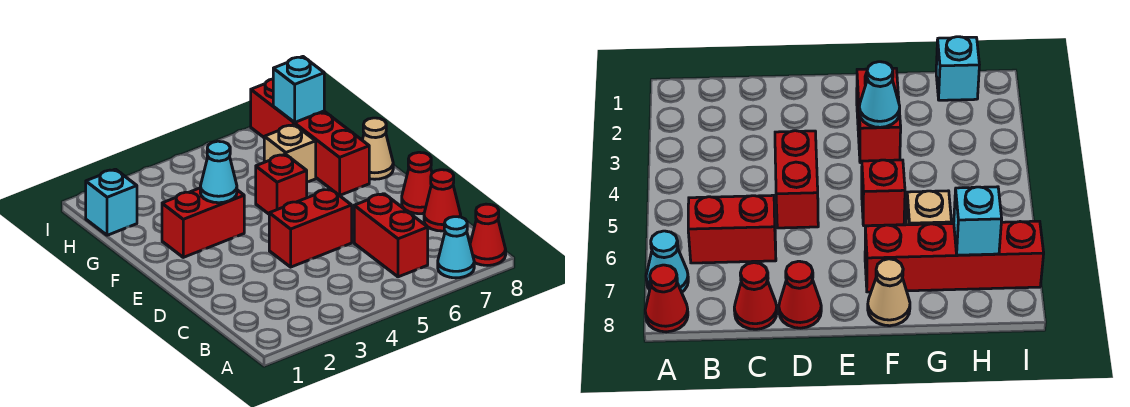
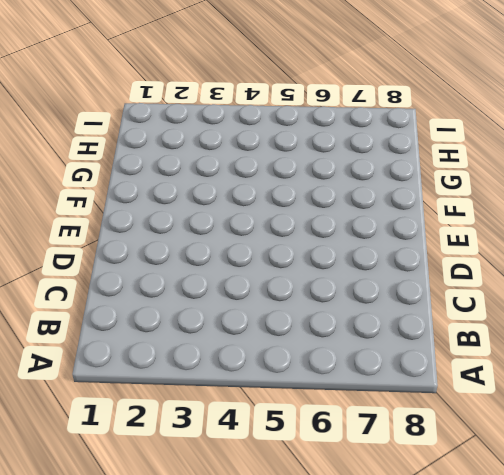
none -> cyan cone A7 level 1
none -> red cone A8 level 1
none -> red brick B6:C6 level 1

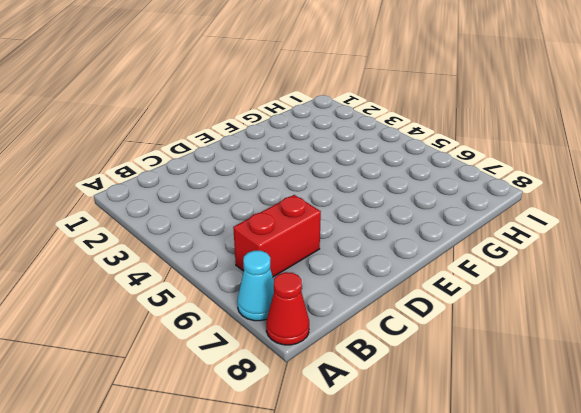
none -> red cone C8 level 1
none -> red brick D4:D5 level 1
none -> red cone D8 level 1

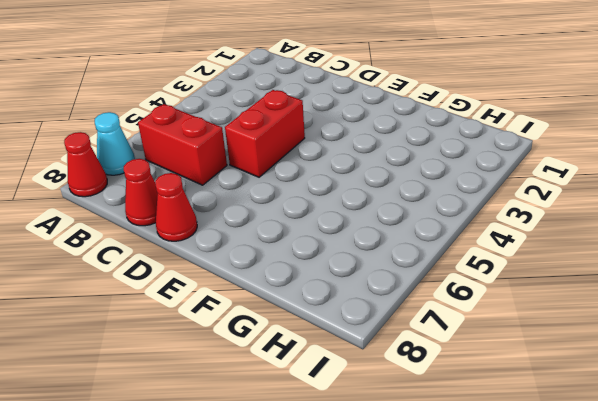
none -> red brick F2:F3 level 1
none -> red brick F5 level 1
none -> red brick F7:I7 level 1

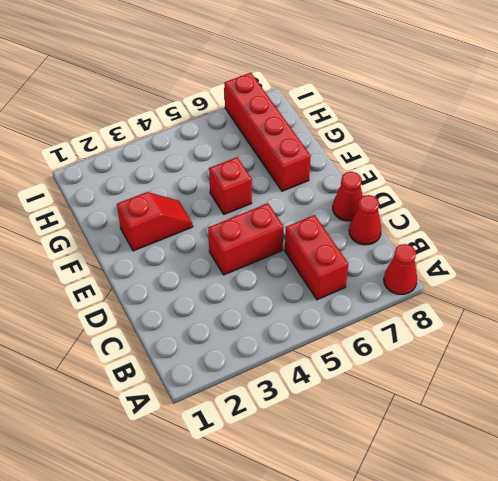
red slope F2:F3 level 1 top 2 -> red brick F2:F3 level 1
none -> cyan cone A7 level 1
none -> tan cone F8 level 1
none -> tan brick G6 level 1

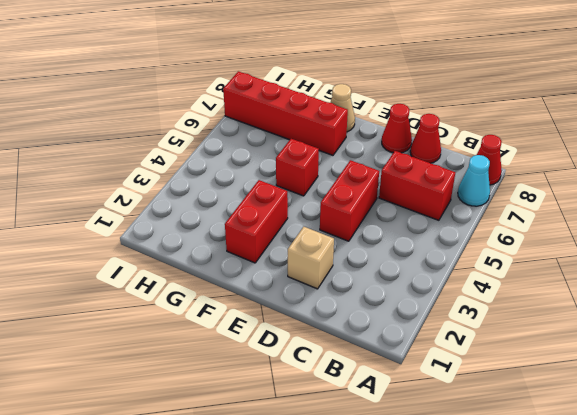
tan brick D2 level 1 -> tan brick G6 level 1
none -> cyan brick H1 level 1
none -> cyan cone F3 level 2
none -> cyan brick H7 level 2

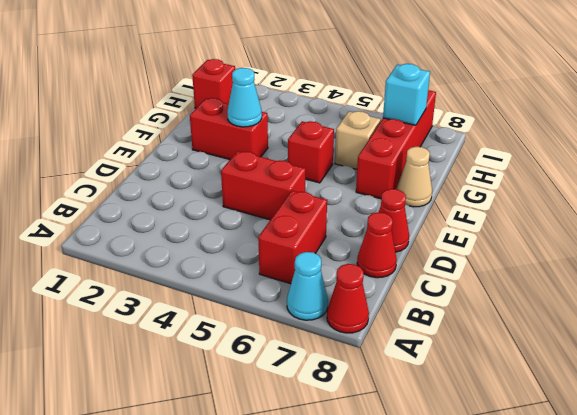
red brick H1 level 1 -> cyan brick H1 level 1

